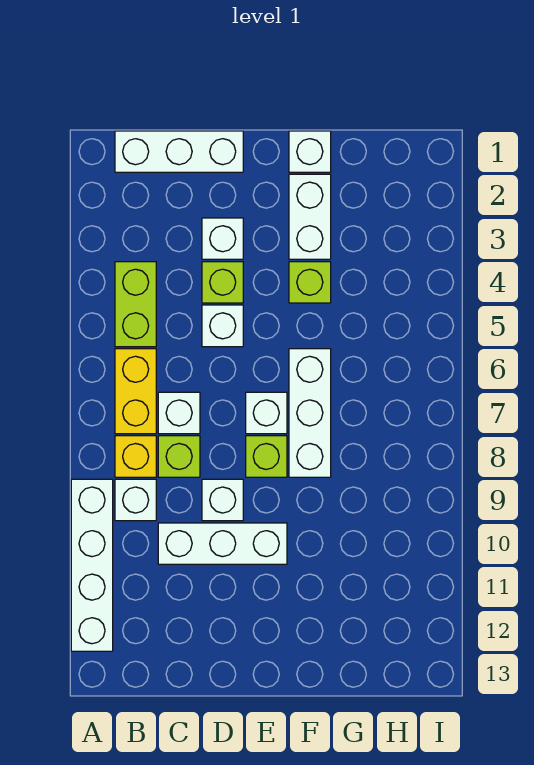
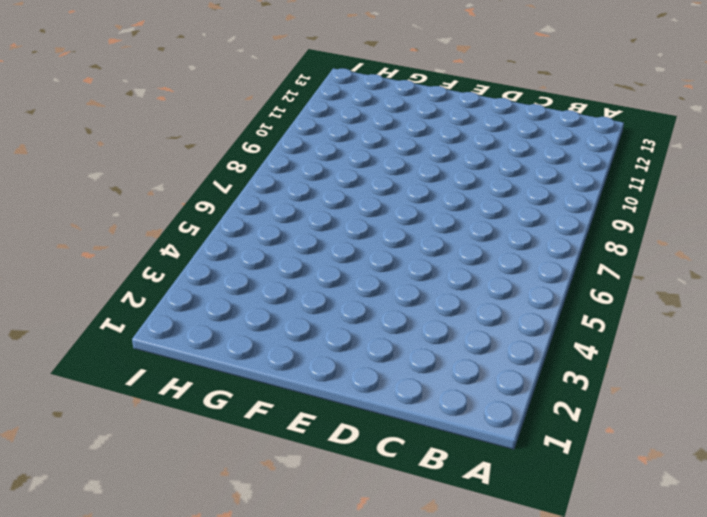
none -> white brick A9:A12 level 1
none -> white brick B1:D1 level 1
none -> lime brick B4:B5 level 1

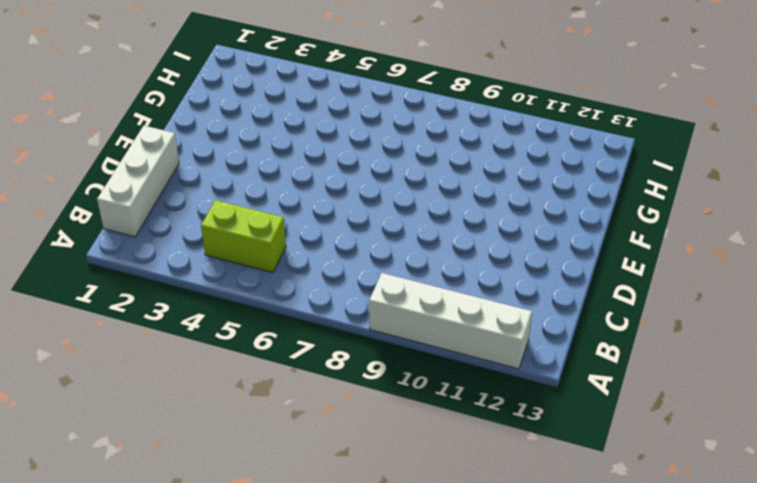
none -> yellow brick B6:B7 level 1
none -> yellow brick B8 level 1
none -> white brick B9 level 1

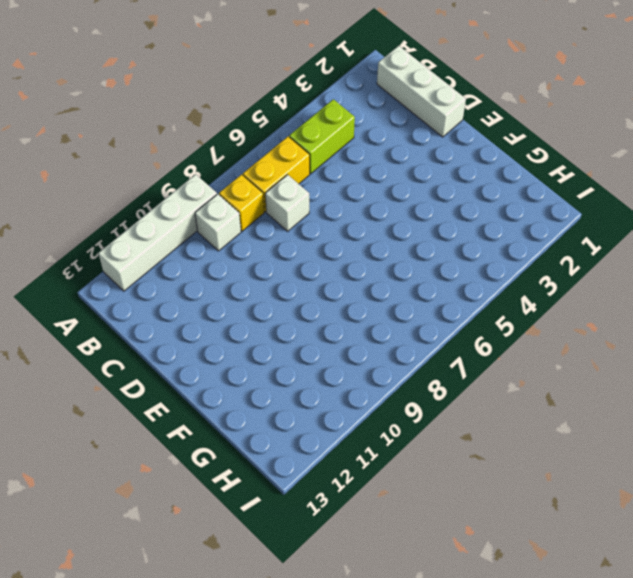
none -> lime brick C8 level 1
none -> white brick C10:E10 level 1
none -> white brick D3 level 1

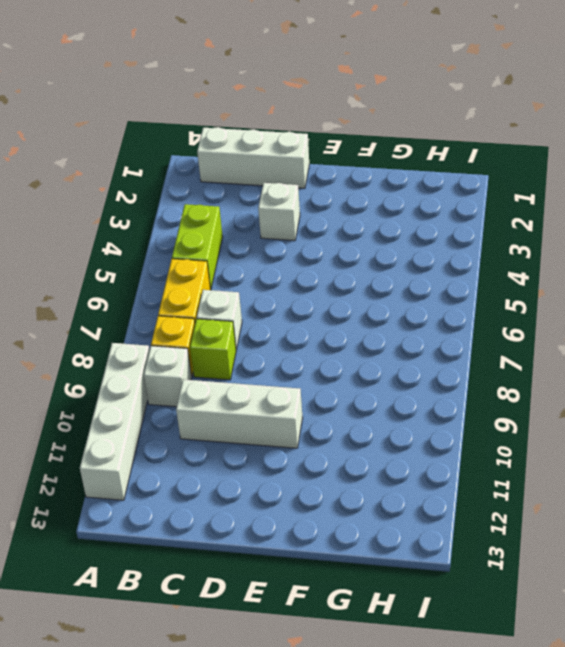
none -> lime brick D4 level 1
none -> white brick D5 level 1
none -> white brick D9 level 1

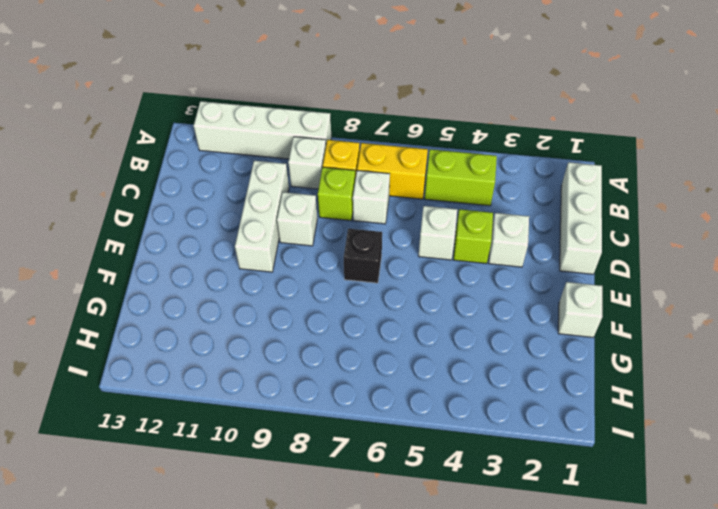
black brick E7 level 1 -> white brick E7 level 1
none -> lime brick E8 level 1
none -> white brick F2:F3 level 1
none -> lime brick F4 level 1

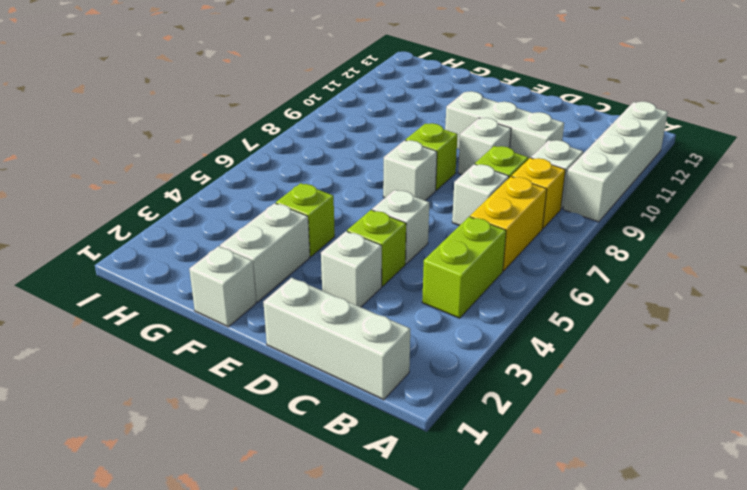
none -> white brick F6:F8 level 1

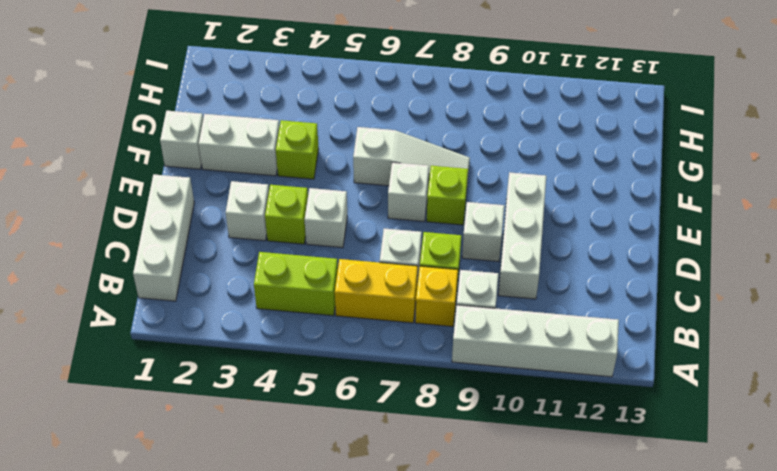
white slope F6:F8 level 1 top 6 -> white brick F6:F8 level 1

